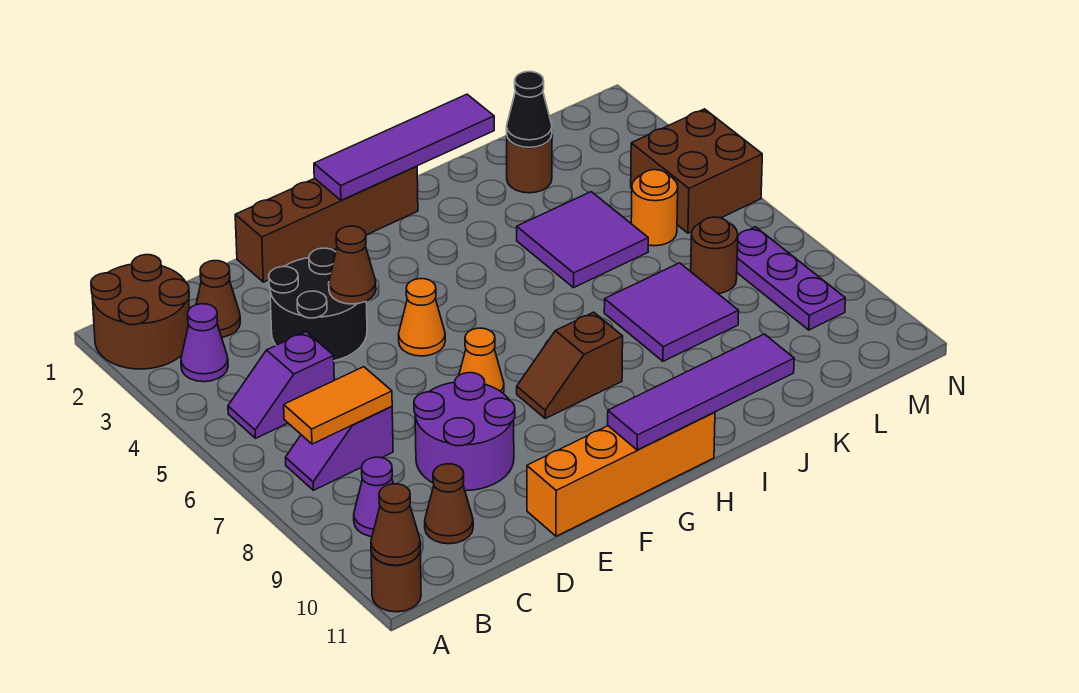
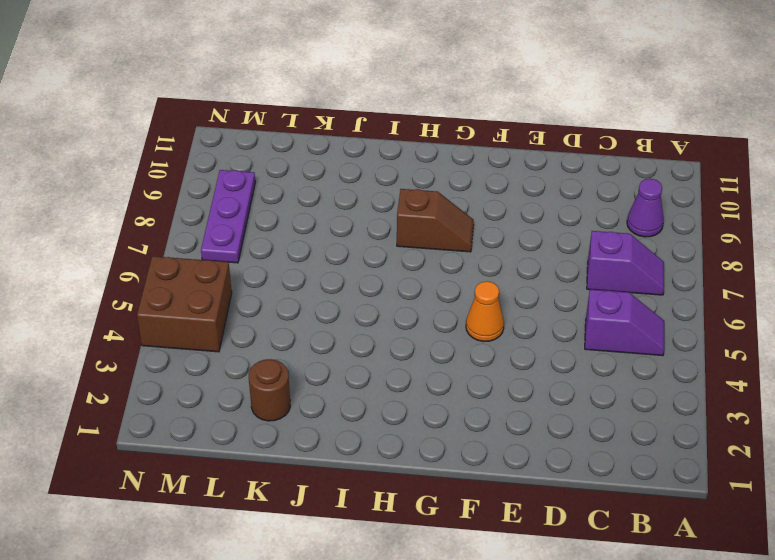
none -> brown round brick A1:B2 level 1
none -> brown round brick A11 level 1
none -> purple cone B3 level 1

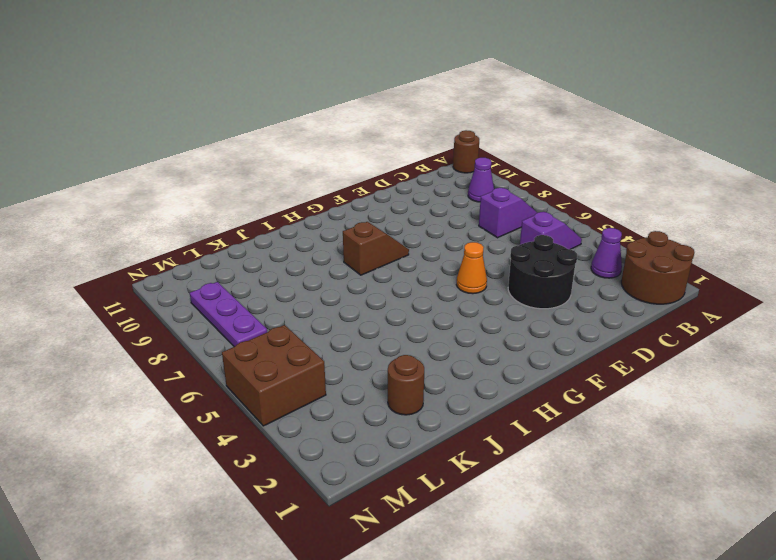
none -> brown cone C2 level 1
none -> brown cone C10 level 1
none -> purple round brick D8:E9 level 1

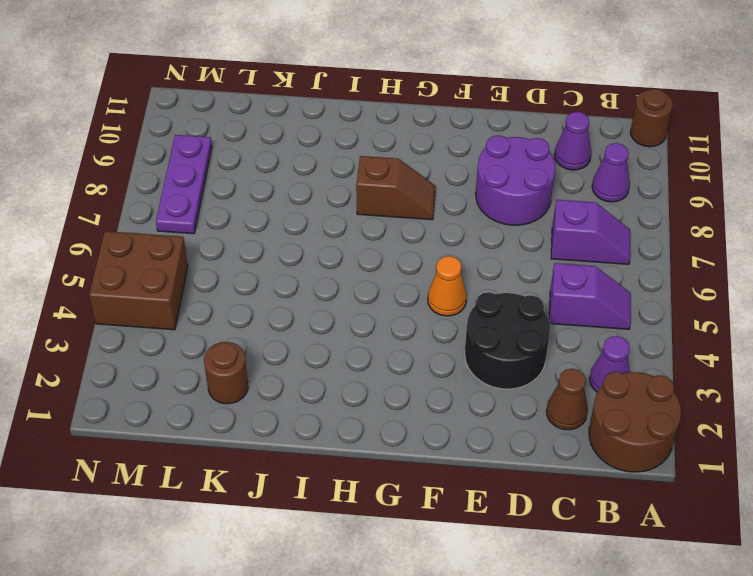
purple cone C10 level 1 -> brown cone C10 level 1
none -> brown brick E1:H1 level 1
none -> orange brick E11:H11 level 1
none -> orange cone F7 level 1

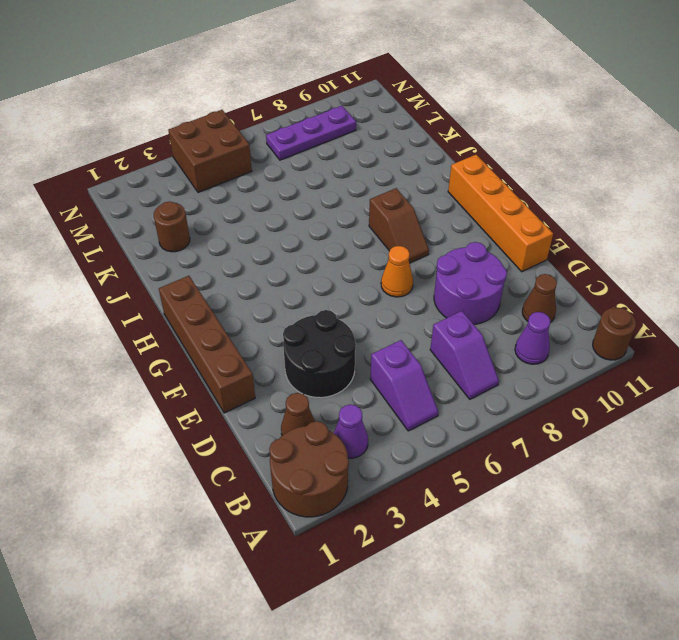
none -> orange cone F5 level 1
none -> purple tile J4:K5 level 1
none -> purple tile J7:K8 level 1

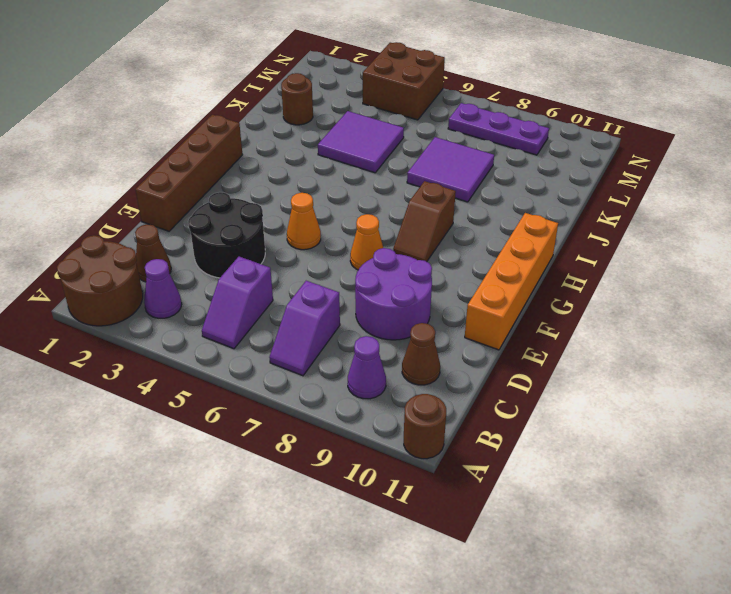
none -> orange round brick L5 level 1
none -> brown round brick L7 level 1
none -> brown cone A11 level 2

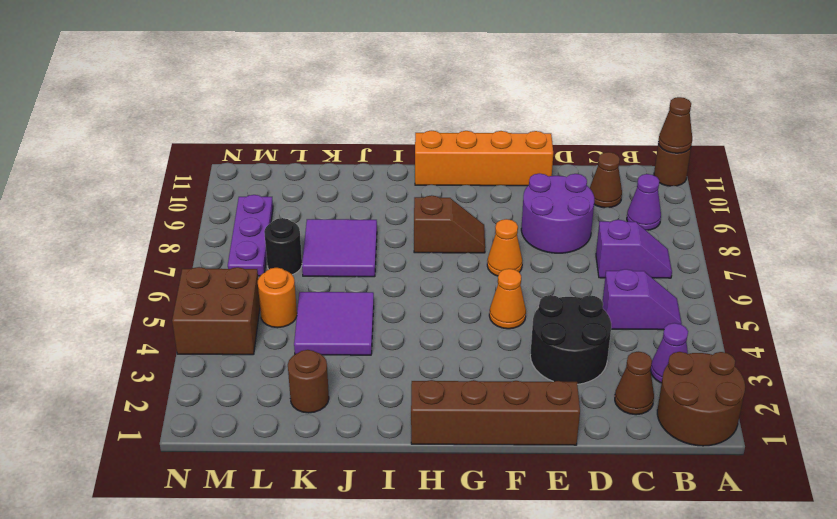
black round brick L7 level 1 -> brown round brick L7 level 1
none -> orange tile B7:C7 level 2
none -> brown cone E4 level 2
none -> purple tile G1:J1 level 2

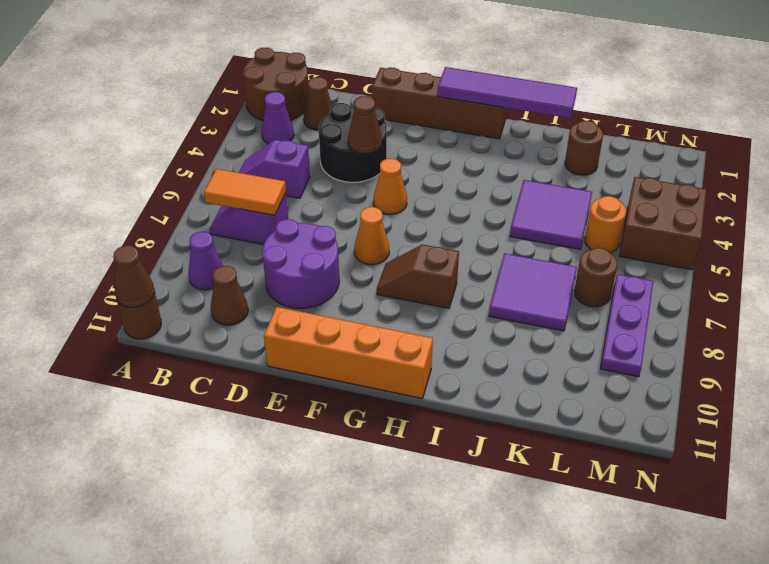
none -> purple tile G11:J11 level 2
none -> black cone K2 level 2

